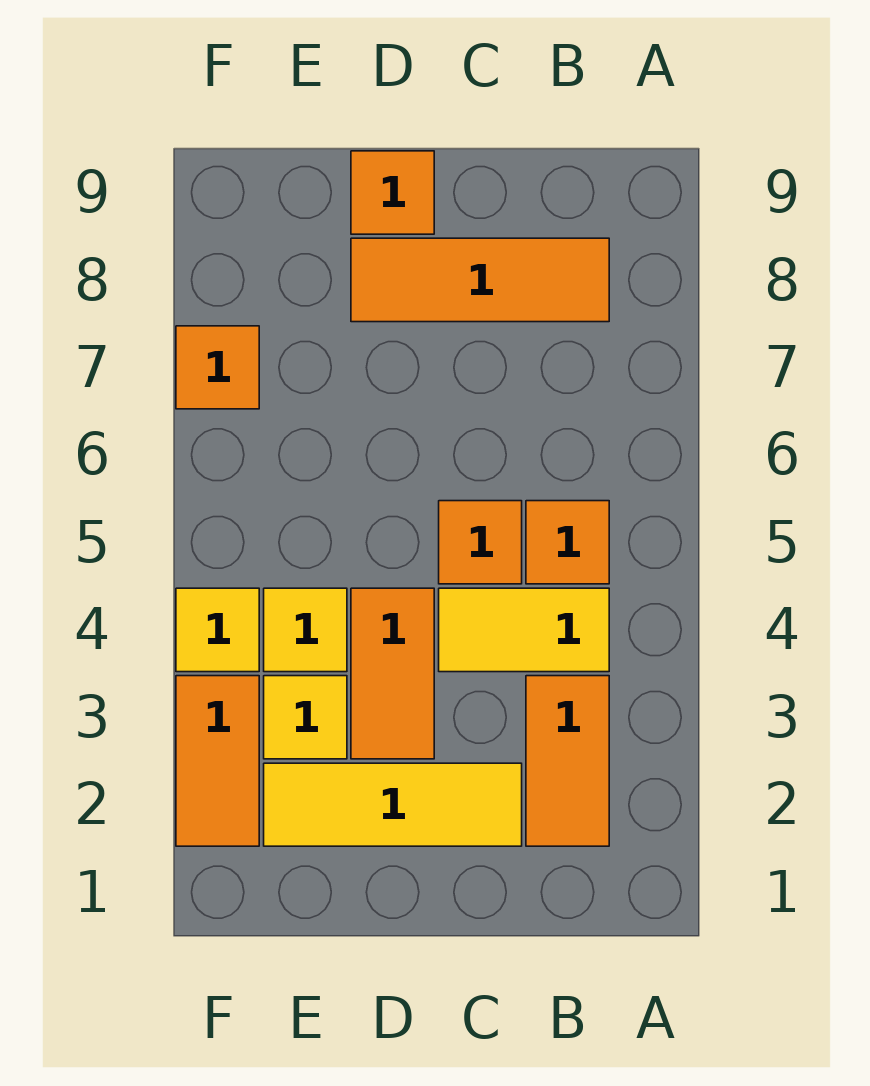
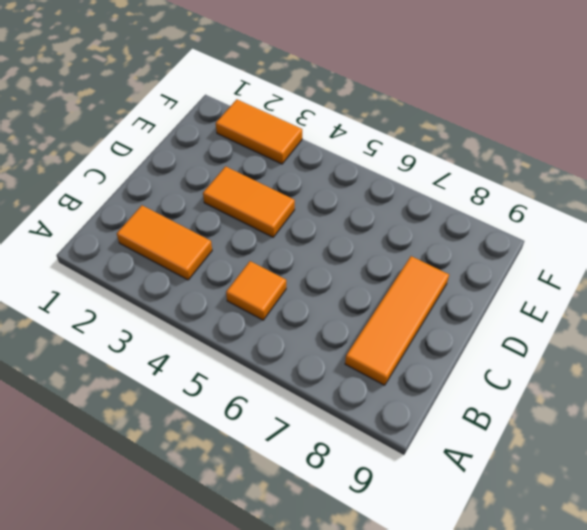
none -> yellow tile B4:C4 level 1
none -> yellow tile C2:E2 level 1
none -> orange tile C5 level 1

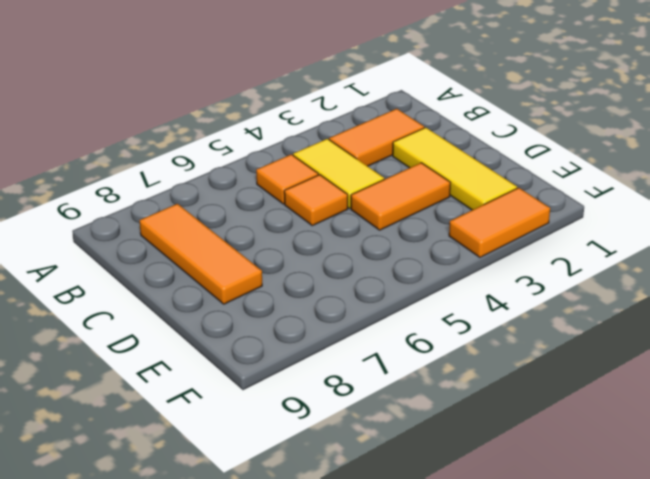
none -> orange tile D9 level 1
none -> yellow tile E3 level 1
none -> yellow tile E4 level 1

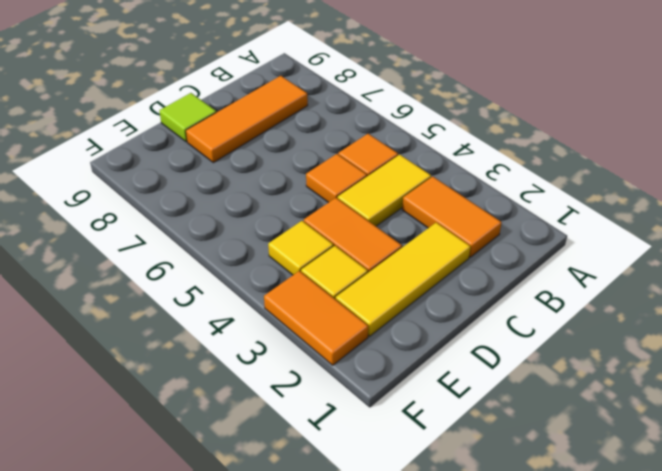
lime tile D9 level 1 -> orange tile D9 level 1
none -> yellow tile F4 level 1
none -> orange tile F7 level 1

